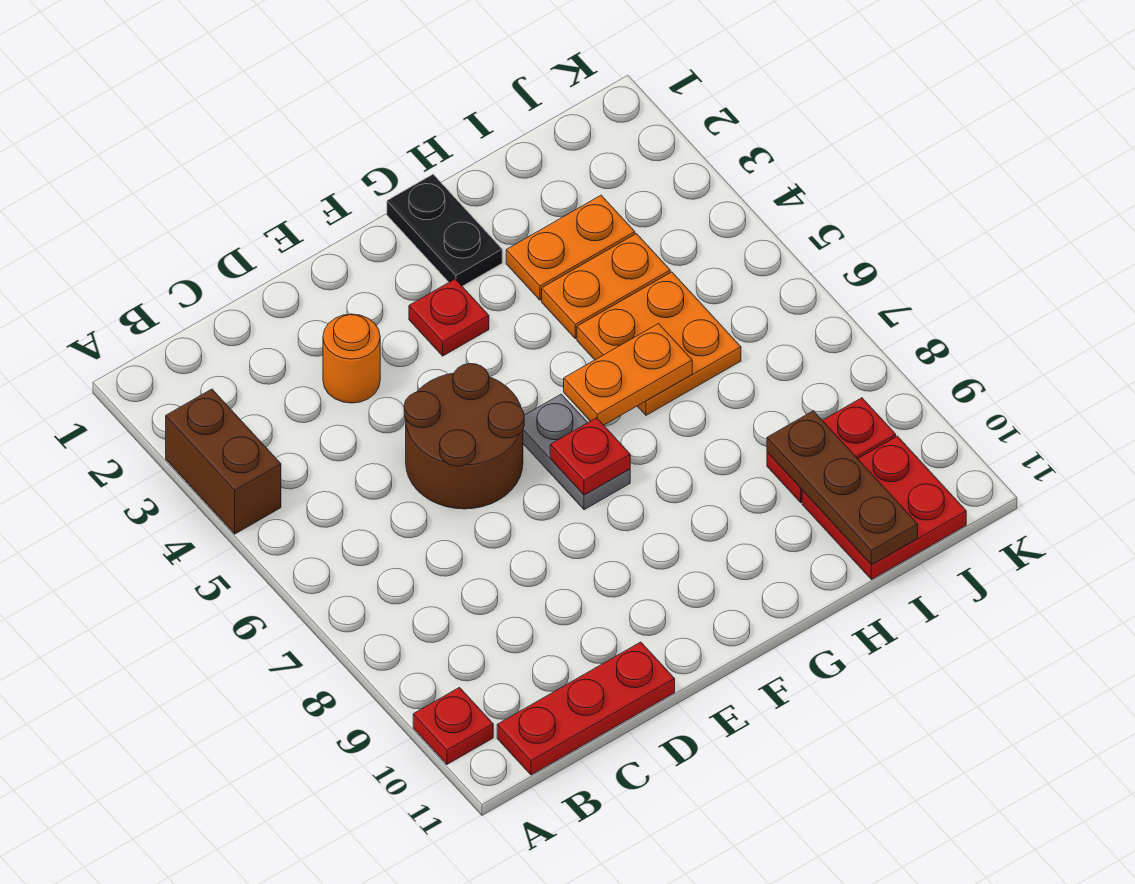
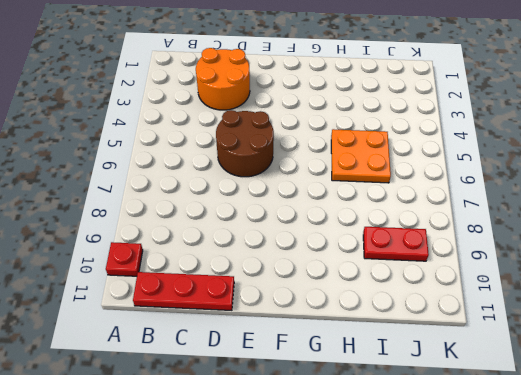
orange round brick C2:D3 level 1 -> orange round brick D3 level 1
none -> brown brick A3:A4 level 1
none -> red plate F3 level 1
none -> grey plate F6:F7 level 1

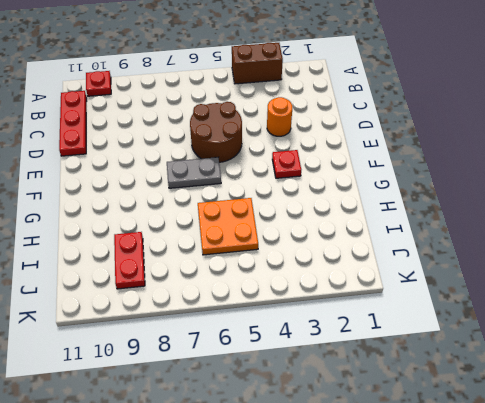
none -> black plate G1:G2 level 1
none -> orange plate H3:I3 level 1
none -> orange plate H4:I4 level 1

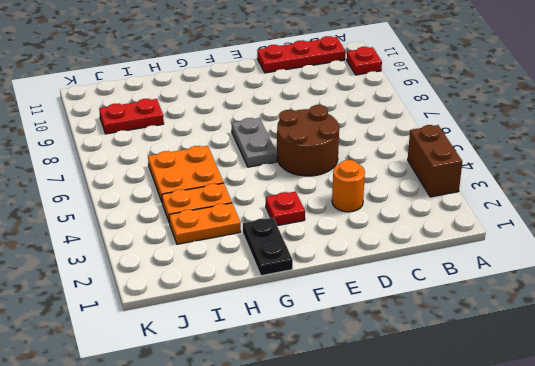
none -> red plate I10:J11 level 1
none -> red plate F7 level 2
none -> orange plate G6:H6 level 2

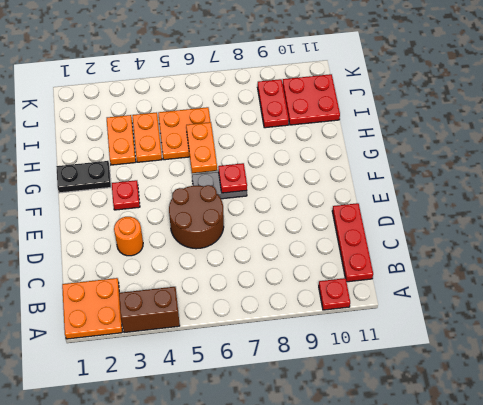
orange plate A1:B2 level 1 -> none
none -> brown plate I9:I11 level 2

